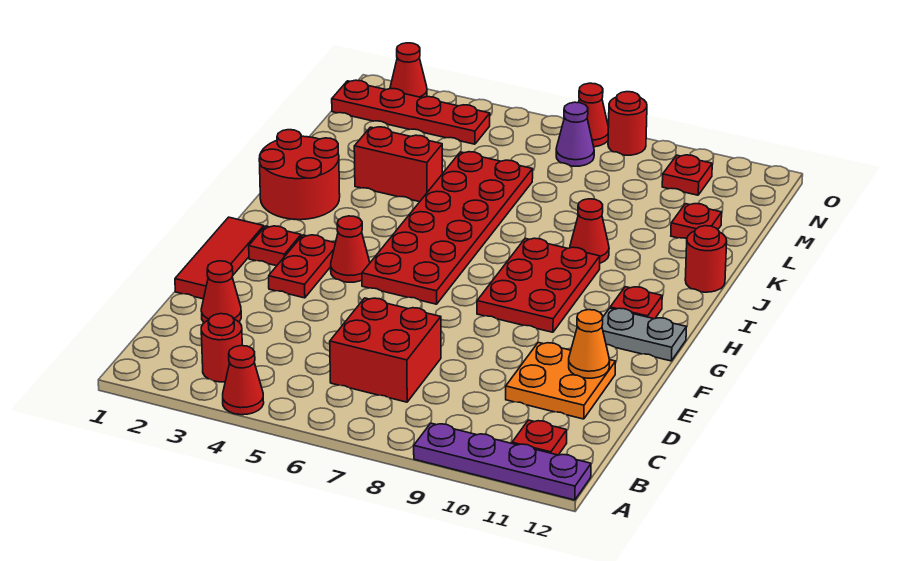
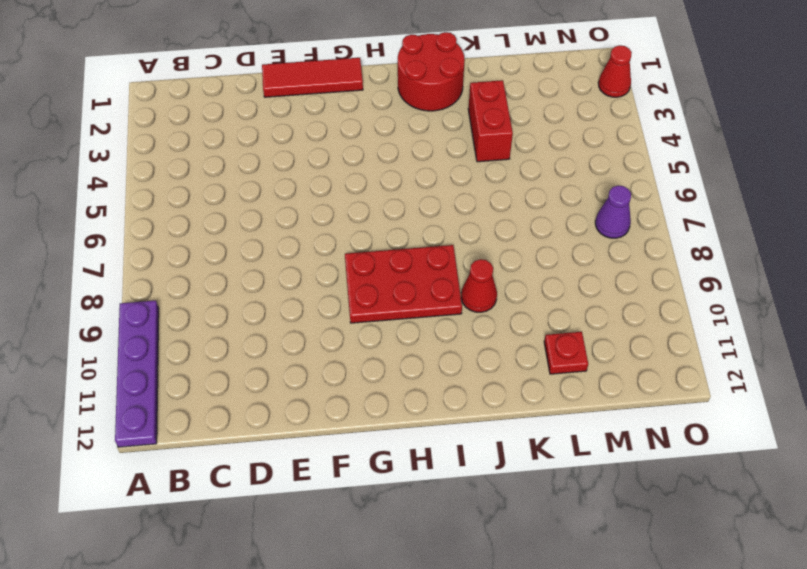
none -> red cone A4 level 1
none -> red round brick B3 level 1
none -> red plate B11 level 1

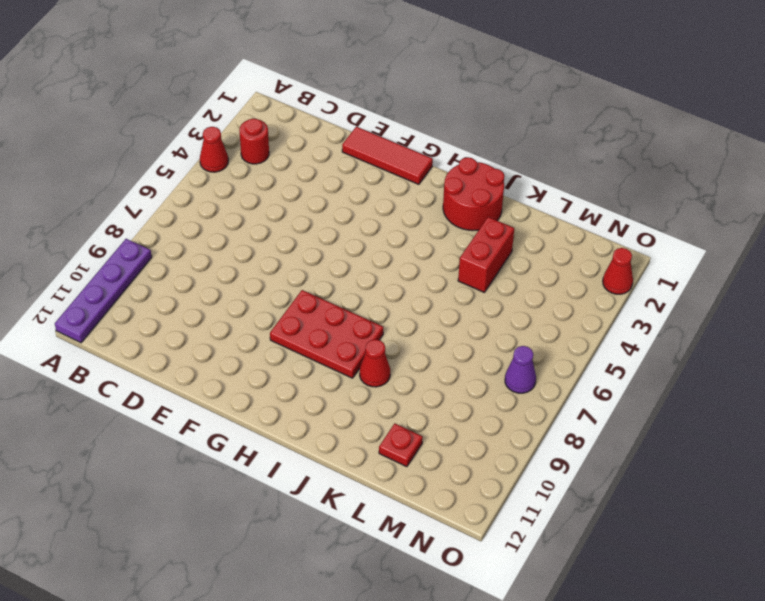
none -> red plate B11 level 1
none -> red brick C6:D7 level 1
none -> red cone D2 level 1

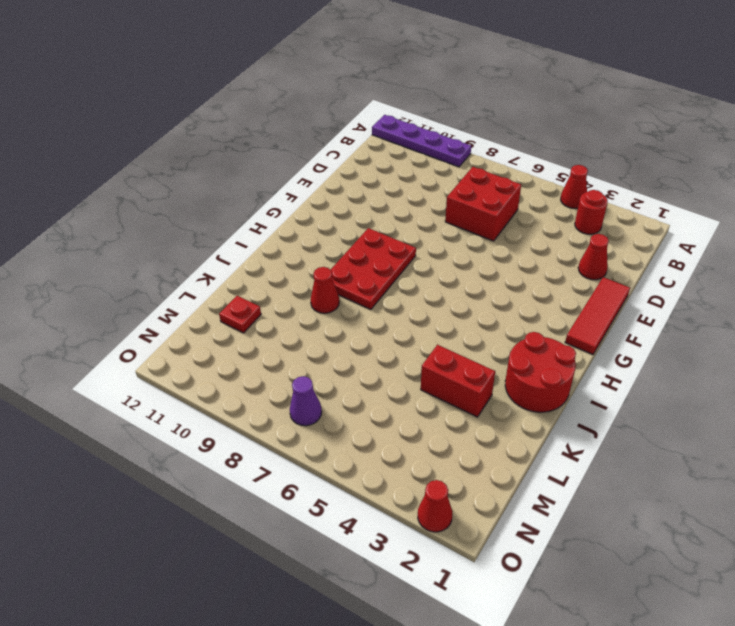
none -> red plate B11 level 1
none -> orange plate D10:E11 level 1
none -> red plate F3:G3 level 1

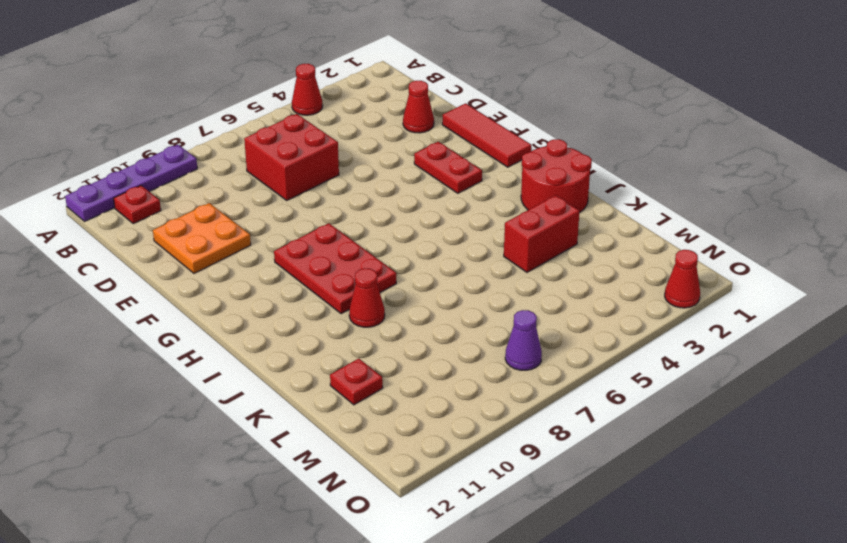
none -> red round brick B3 level 1
none -> red plate G2 level 1
none -> red cone G4 level 1

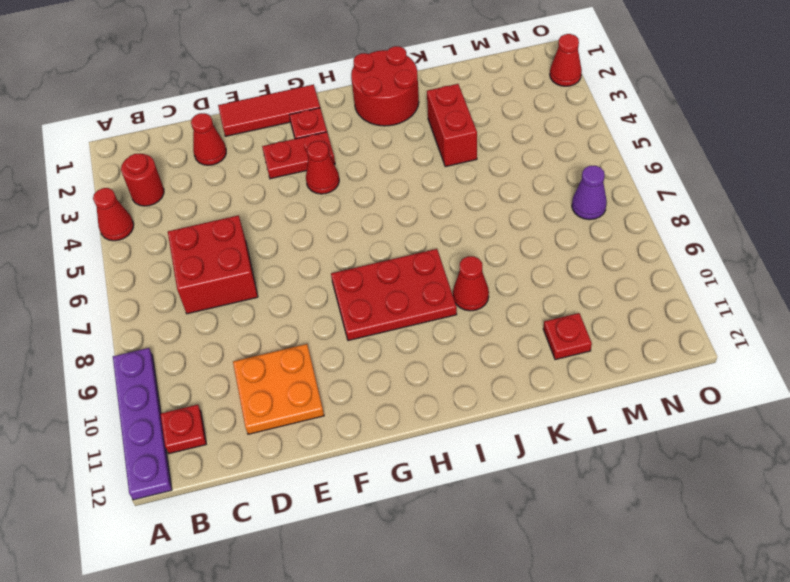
none -> red plate G5:L6 level 1
none -> grey plate G11:G12 level 1
none -> red plate H11 level 1

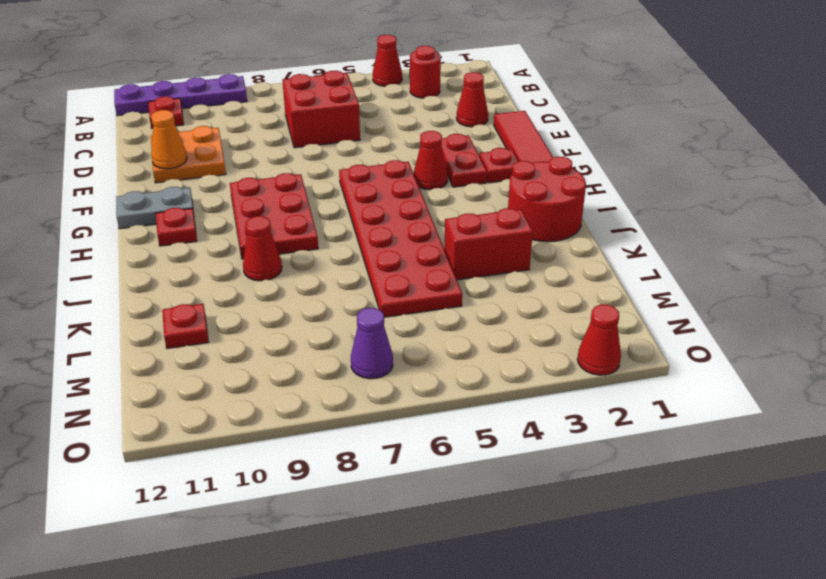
none -> red round brick J12 level 1
none -> red plate N1:N4 level 1
none -> red plate N10 level 1

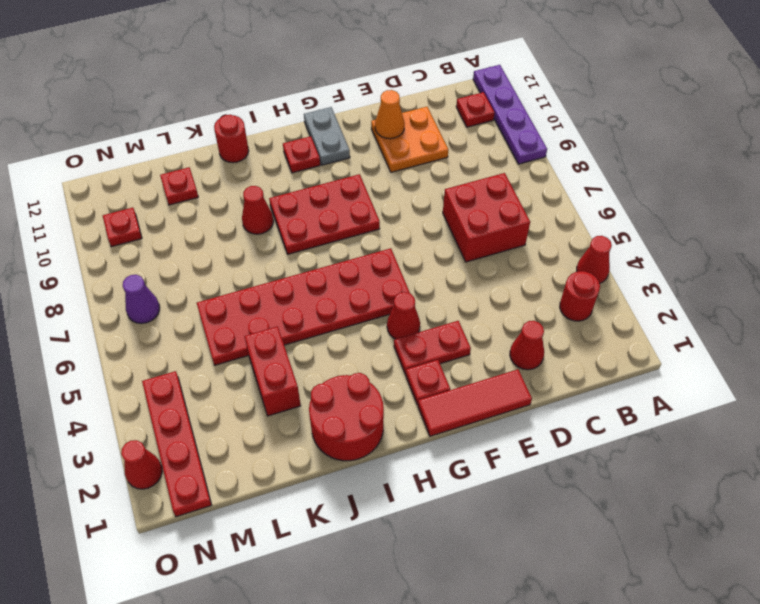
none -> red cone O7 level 1
none -> red round brick O8 level 1

